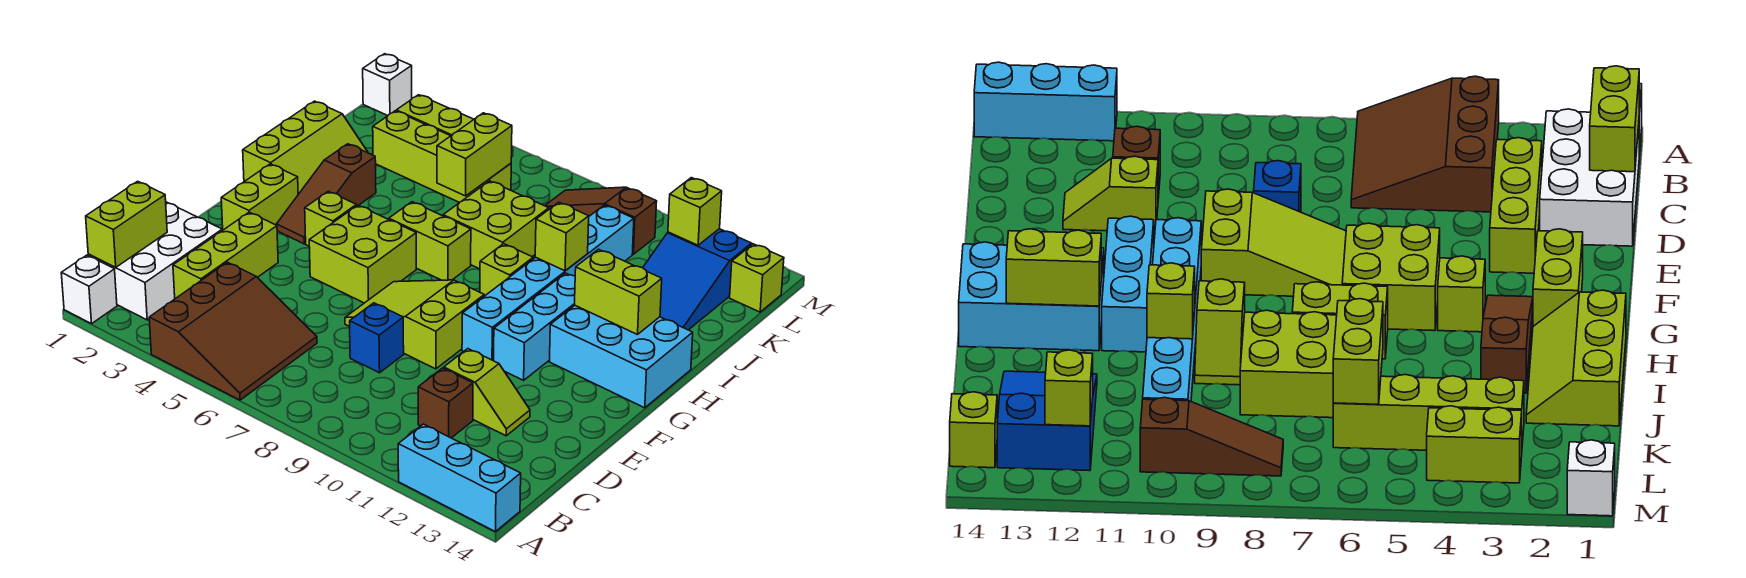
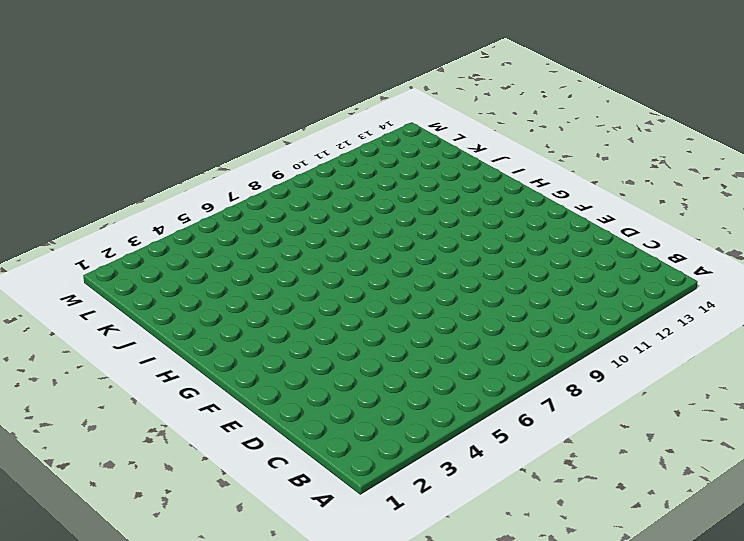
none -> white brick A1 level 1
none -> brown slope A4:C6 level 1 top 4
none -> cyan brick A12:A14 level 1
none -> white brick B1:D2 level 1

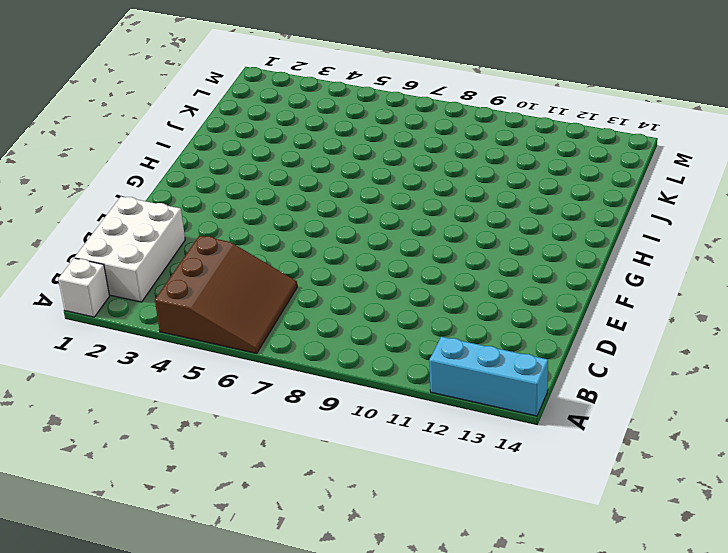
none -> lime brick C3:E3 level 1
none -> brown brick C11 level 1
none -> blue brick D8 level 1
none -> lime slope D11:D12 level 1 top 11

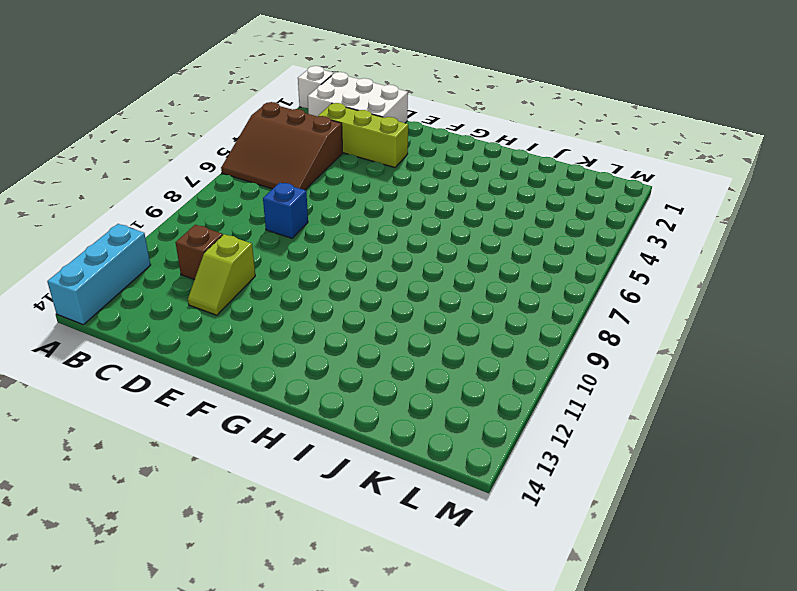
none -> lime slope E7:F9 level 1 top 9
none -> lime brick F2:G2 level 1
none -> lime brick F5:G6 level 1
none -> cyan brick F10:K10 level 1

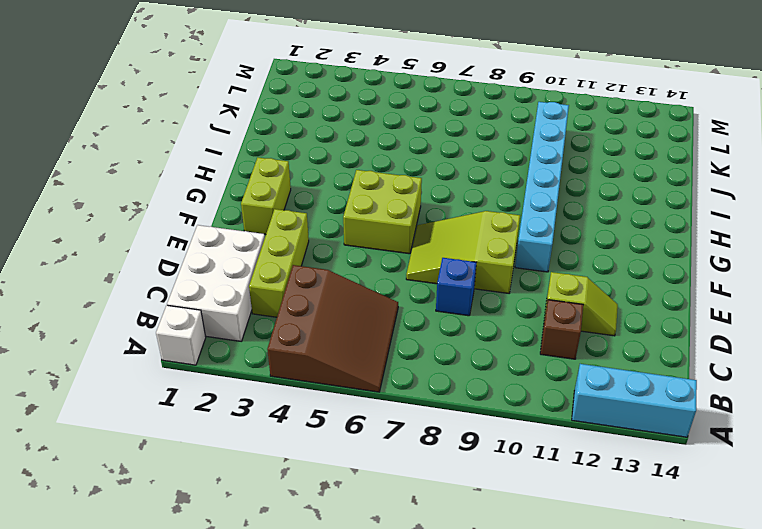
none -> cyan brick F11:H11 level 1
none -> brown slope G3:I3 level 1 top I
none -> lime brick G4 level 1
none -> cyan brick G12:H14 level 1

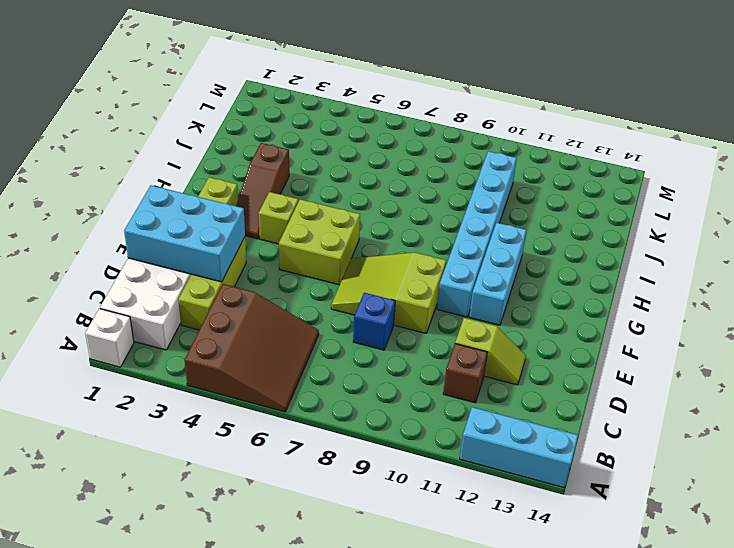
cyan brick D1:E3 level 2 -> cyan brick G12:H14 level 1
none -> lime slope H1:J2 level 1 top 1
none -> lime brick H6:H7 level 1
none -> lime slope H9:I9 level 1 top H
none -> lime brick I7:J8 level 1

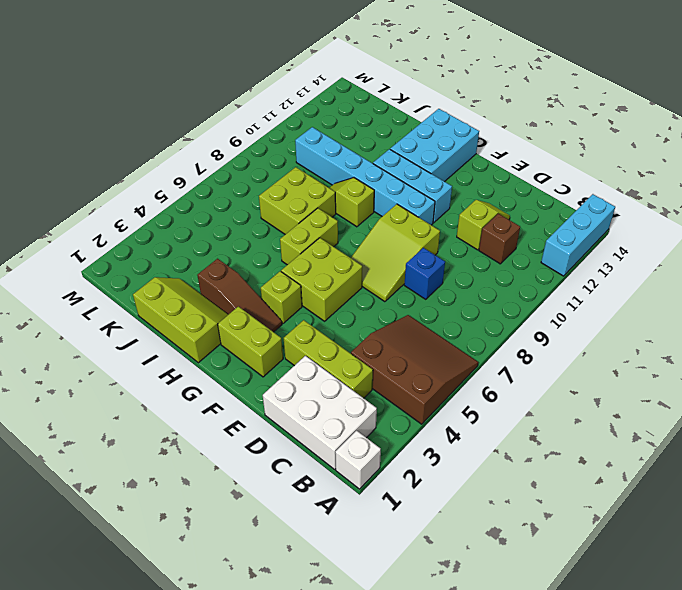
none -> blue slope J12:L13 level 1 top L
none -> lime brick K3:K6 level 1
none -> lime brick L3:L4 level 1
none -> brown slope L8:L10 level 1 top 10

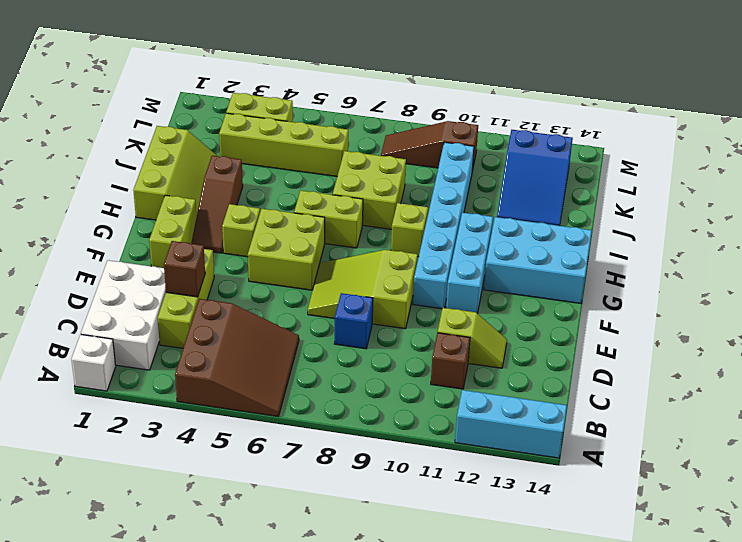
brown brick D3 level 2 -> none
none -> lime brick L14 level 1
none -> white brick M1 level 1
none -> lime brick B1:C1 level 2
none -> lime brick H12:H13 level 2

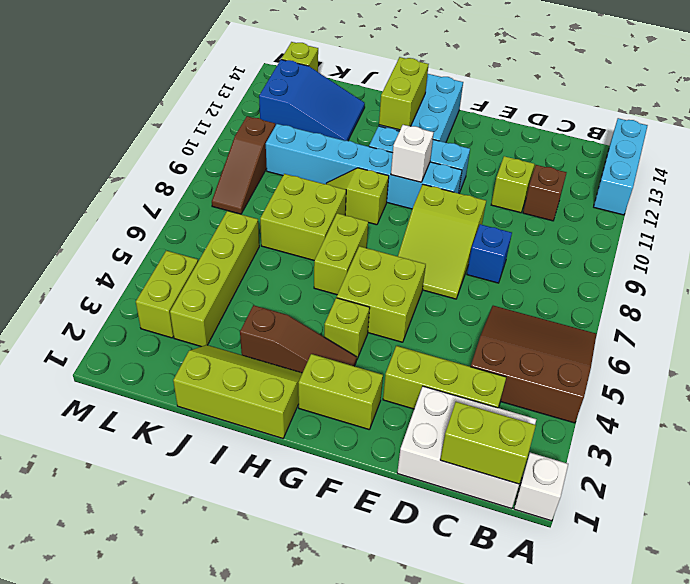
white brick G10 level 2 -> white brick M1 level 1
none -> lime brick I10 level 2
none -> lime brick J6:K6 level 2
none -> lime brick L12 level 2

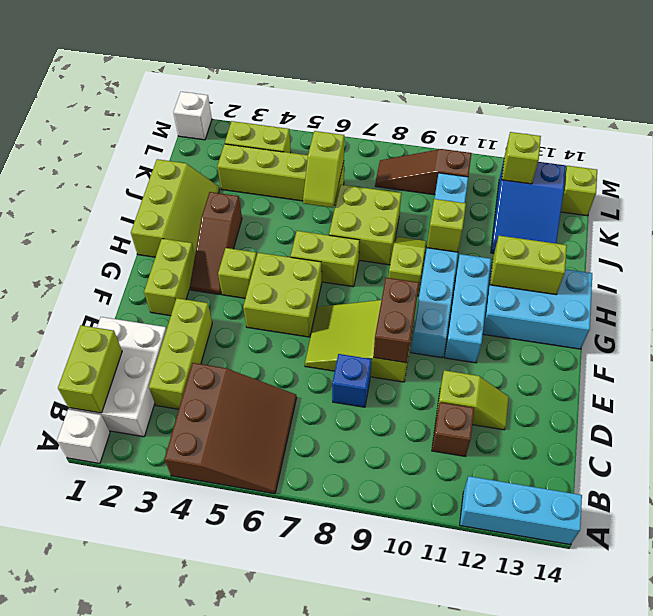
brown brick E9:F9 level 2 -> none
lime slope J6:K6 level 2 top K -> lime brick J6:K6 level 2

